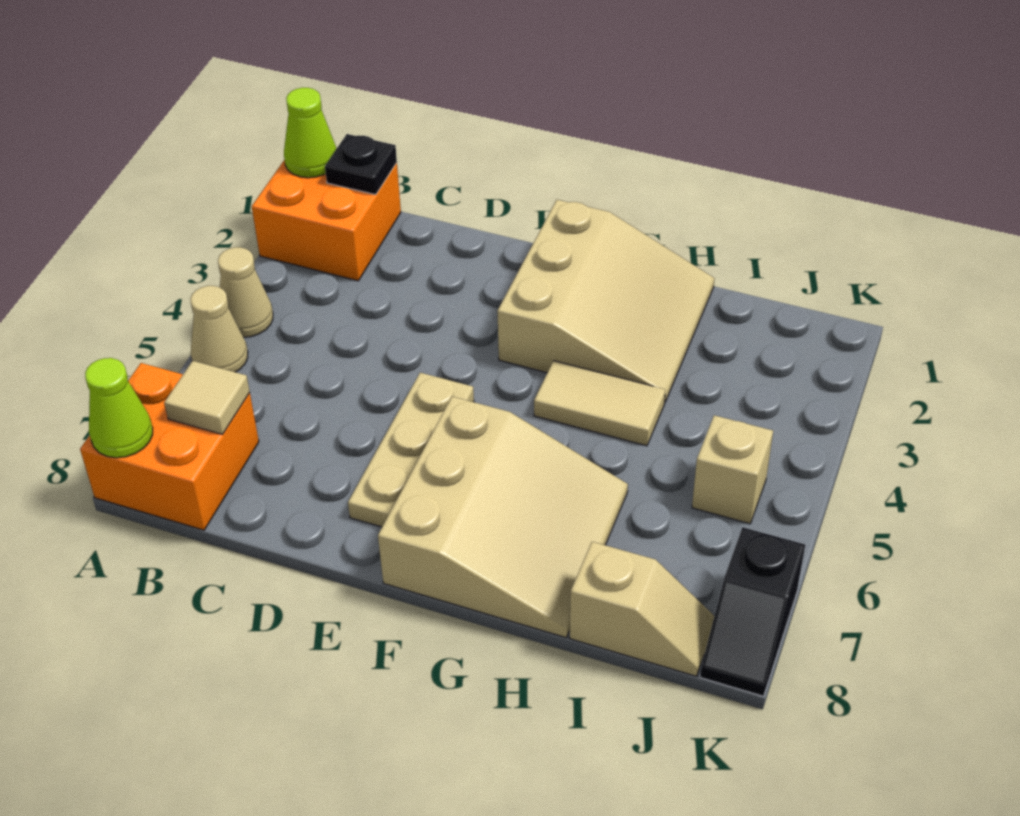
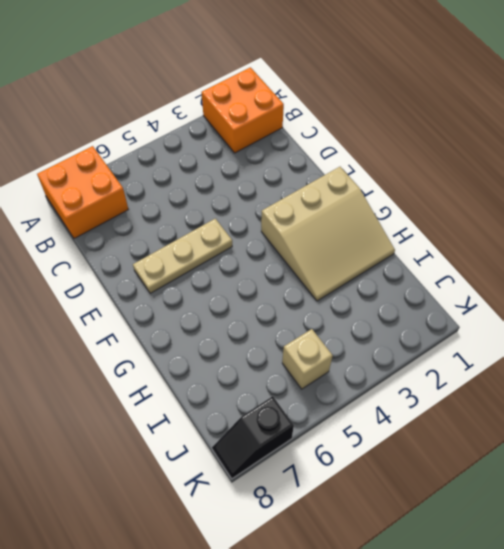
none -> tan cone A4 level 1
none -> tan cone A5 level 1
none -> tan slope F6:H8 level 1 top F

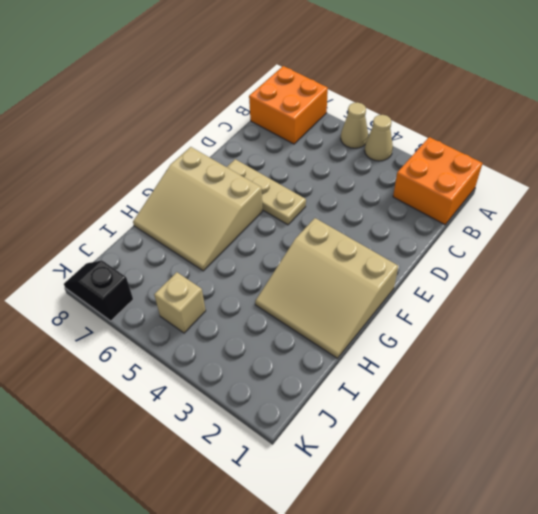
none -> tan tile G4:H4 level 1
none -> tan slope I8:J8 level 1 top I
none -> lime cone A1 level 2

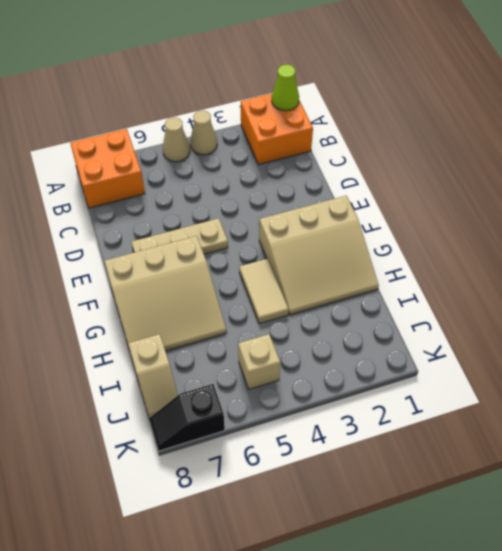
none -> lime cone A8 level 2
none -> black plate B1 level 2
none -> tan tile B7 level 2

